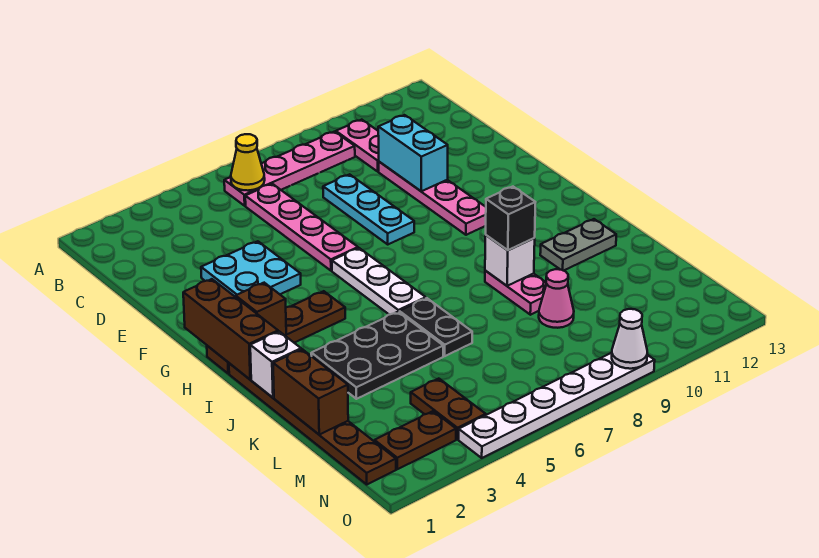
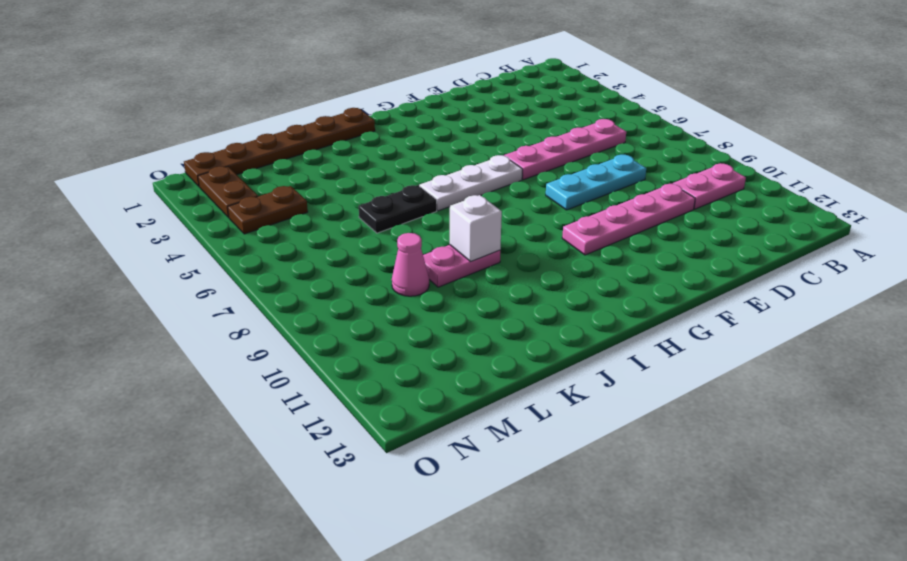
none -> pink plate B6:B9 level 1
none -> cyan plate E3:F4 level 1
none -> brown plate H1:H4 level 1

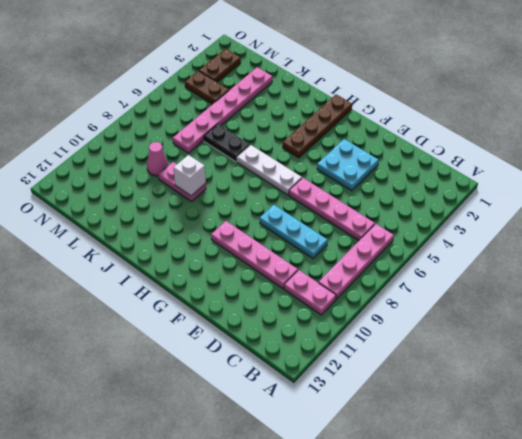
pink plate L2:L7 level 1 -> none
none -> brown plate I1:N1 level 1
none -> black plate J3:K5 level 1
none -> grey plate J11:J12 level 1

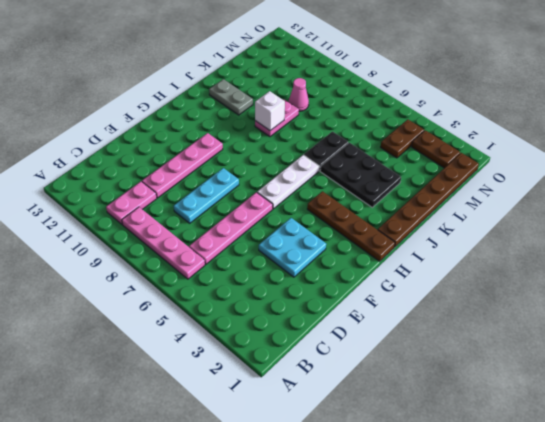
none -> white plate O4:O9 level 1
none -> yellow cone B6 level 2
none -> cyan brick D10:E10 level 2

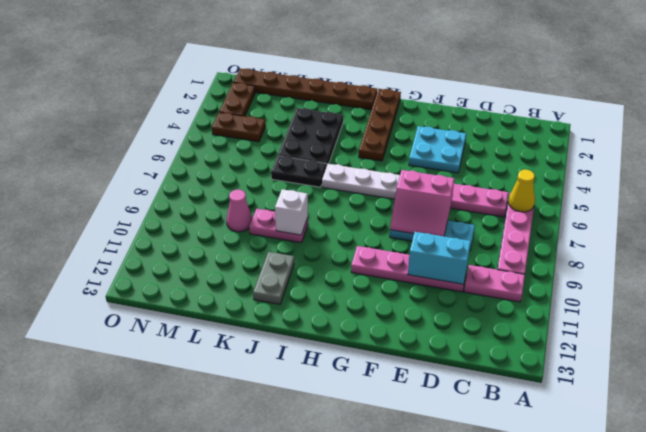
pink slope E7:F8 level 2 top 7 -> none
none -> white plate O4:O9 level 1
none -> brown brick G1:I1 level 2
none -> brown brick H2 level 2

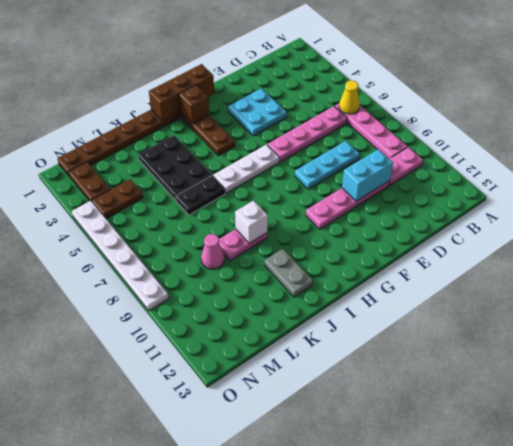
none -> white brick J1 level 2
none -> brown brick K1:L1 level 2
none -> white cone O9 level 2

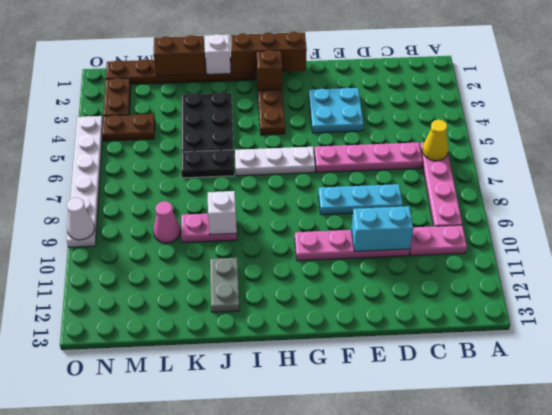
none -> black brick J9 level 3

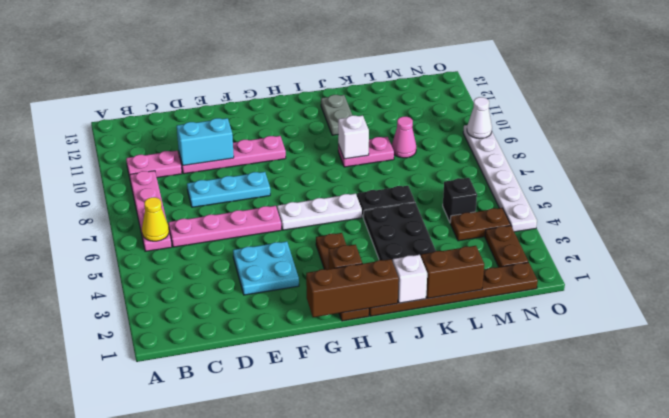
black brick M5 level 1 -> black brick J9 level 3

